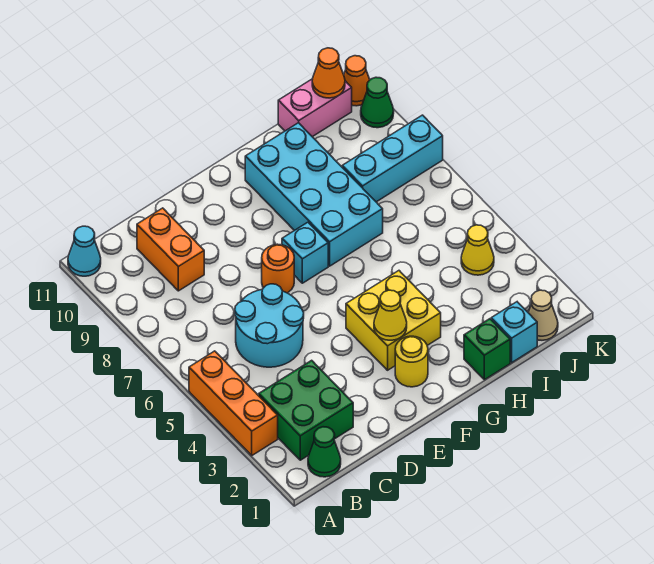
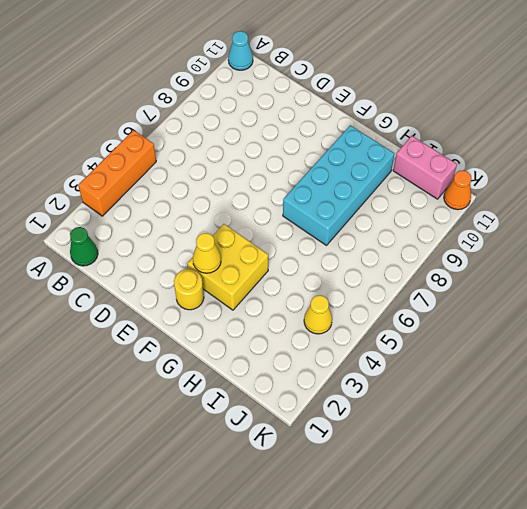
none -> green brick B2:C3 level 1
none -> cyan round brick C5:D6 level 1
none -> orange brick C9:C10 level 1

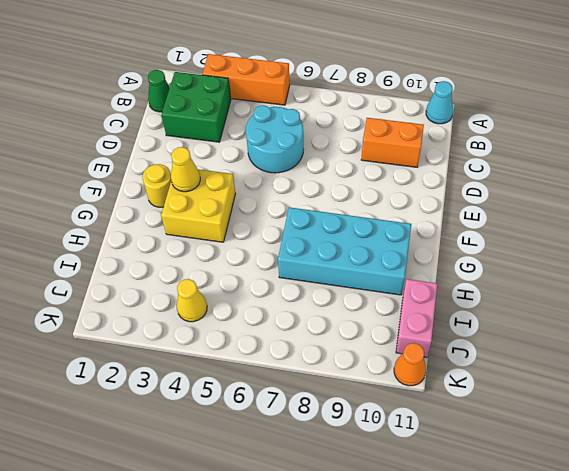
none -> orange round brick E7 level 1
none -> cyan brick F7 level 1
none -> green brick H1 level 1

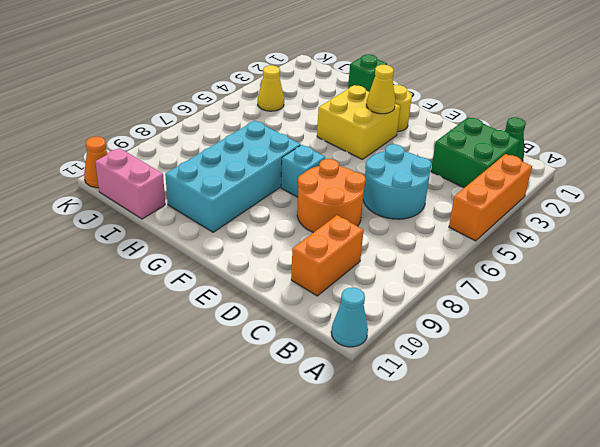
orange round brick D7:E8 level 1 -> orange round brick E7 level 1
none -> cyan brick I1 level 1
none -> cyan brick I8:K8 level 1
none -> tan cone J1 level 1

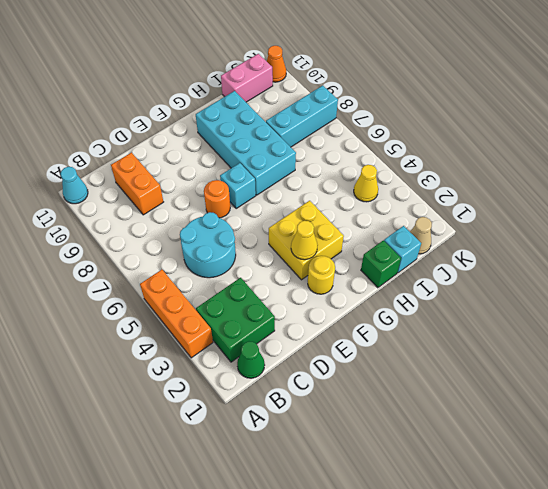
none -> green cone K10 level 1
none -> orange cone J11 level 2

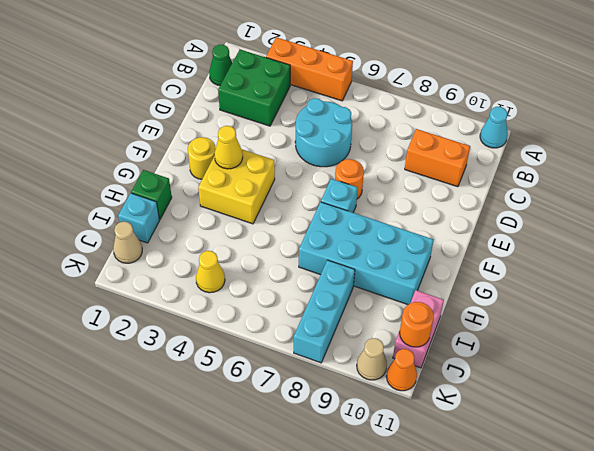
orange round brick J11 level 2 -> orange cone J11 level 2
tan cone K10 level 1 -> green cone K10 level 1

